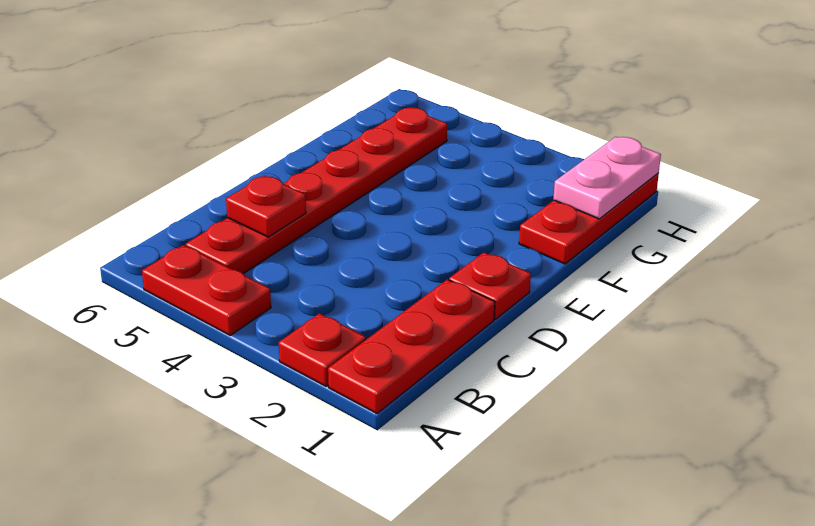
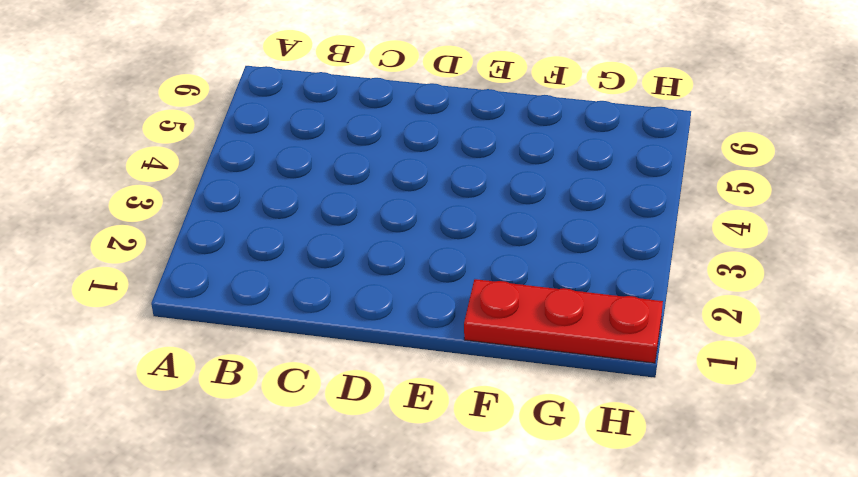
none -> red plate A1:C1 level 1
none -> red plate A2 level 1

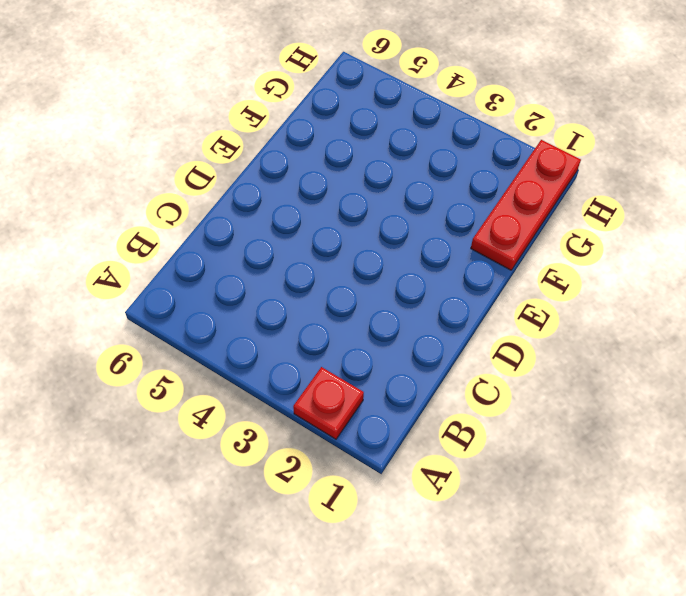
none -> red plate A1:C1 level 1
none -> red plate A4:A5 level 1

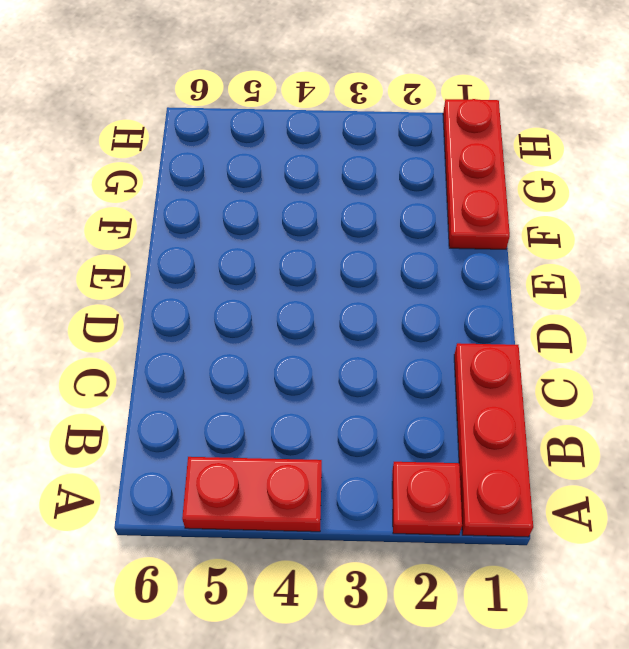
none -> red plate B5:G5 level 1
none -> red plate D1 level 1

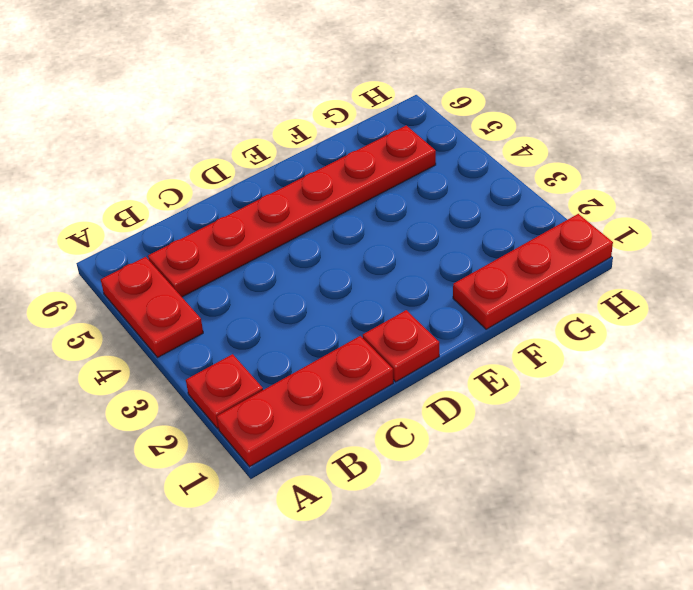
none -> red plate C5 level 2
none -> pink plate G1:H1 level 2

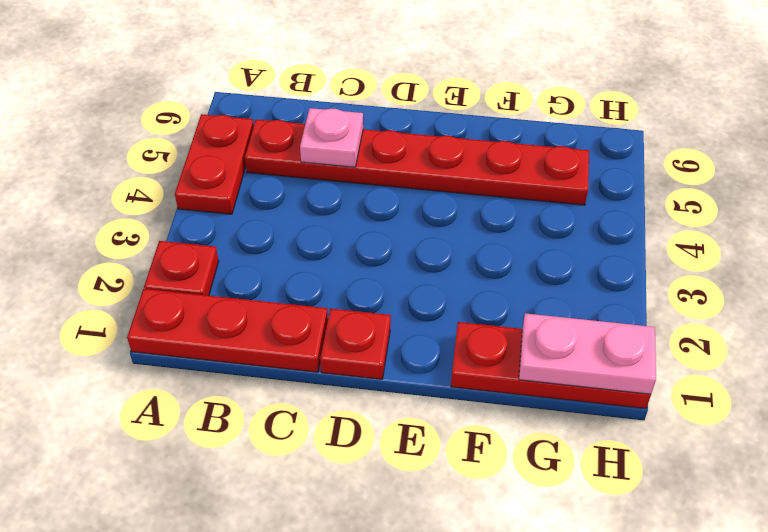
pink plate C5 level 2 -> red plate C5 level 2

